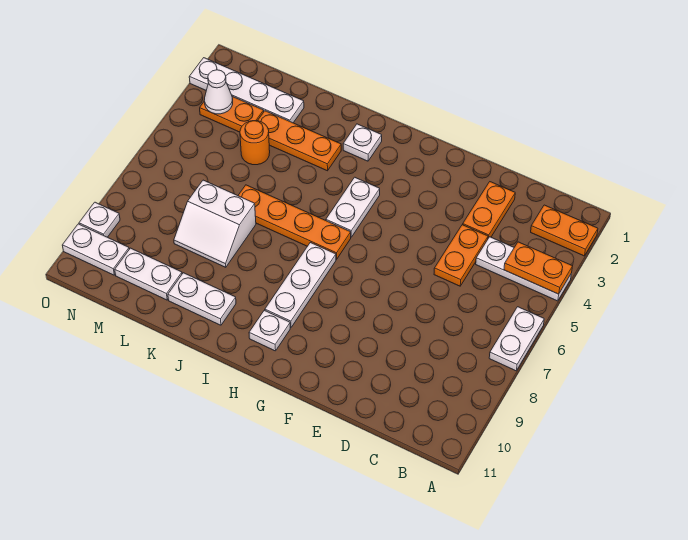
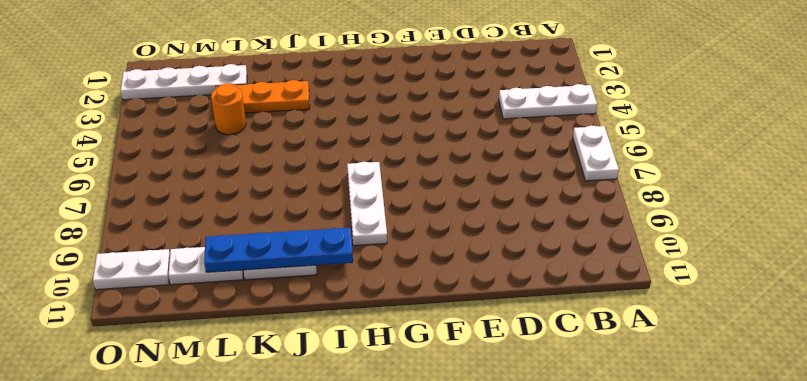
blue plate I10:L10 level 2 -> none
none -> orange plate A2:B2 level 1
none -> orange plate D2:D3 level 1
none -> orange plate D4:D5 level 1

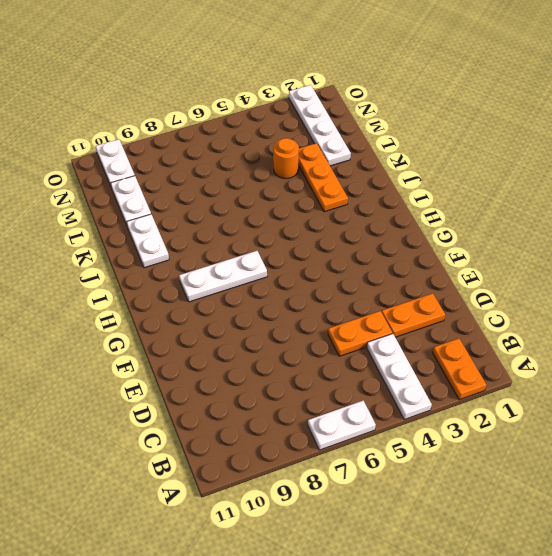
none -> white plate H4:H5 level 1
none -> orange plate H6:K6 level 1
none -> white plate H10 level 1

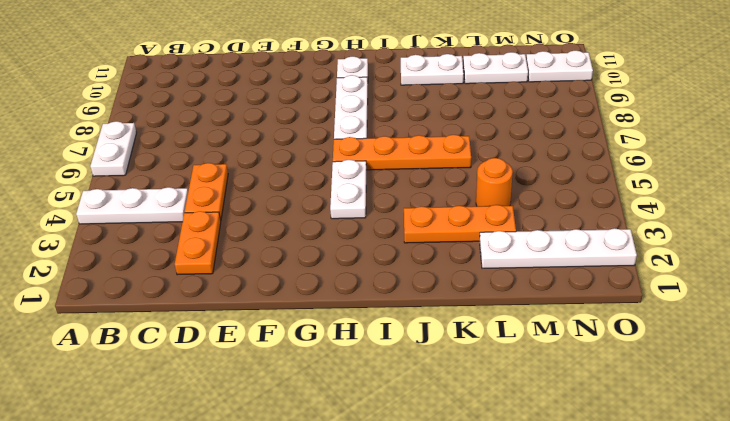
none -> orange plate A2:B2 level 1
none -> white plate I2 level 1
none -> white slope K7:L8 level 1 top 7

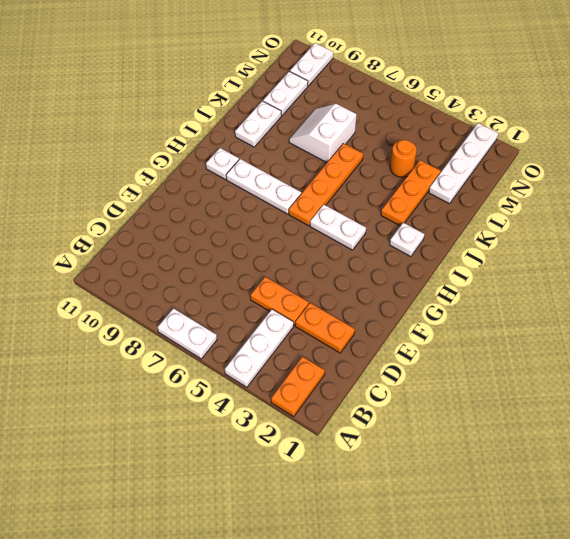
none -> orange plate M3:N3 level 1
none -> white plate O9 level 1
none -> orange plate A4:B4 level 2

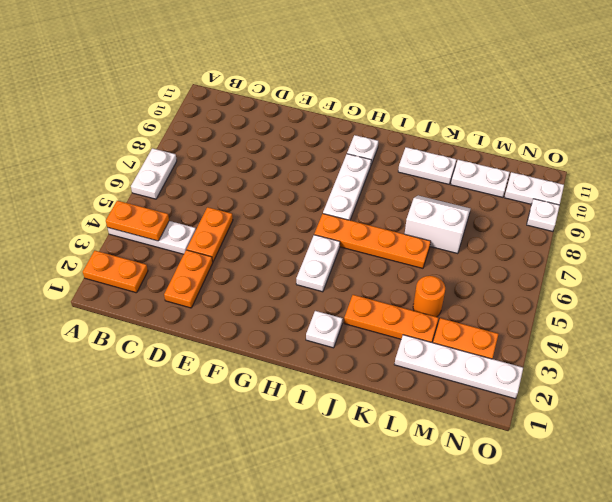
none -> white cone N3 level 2

